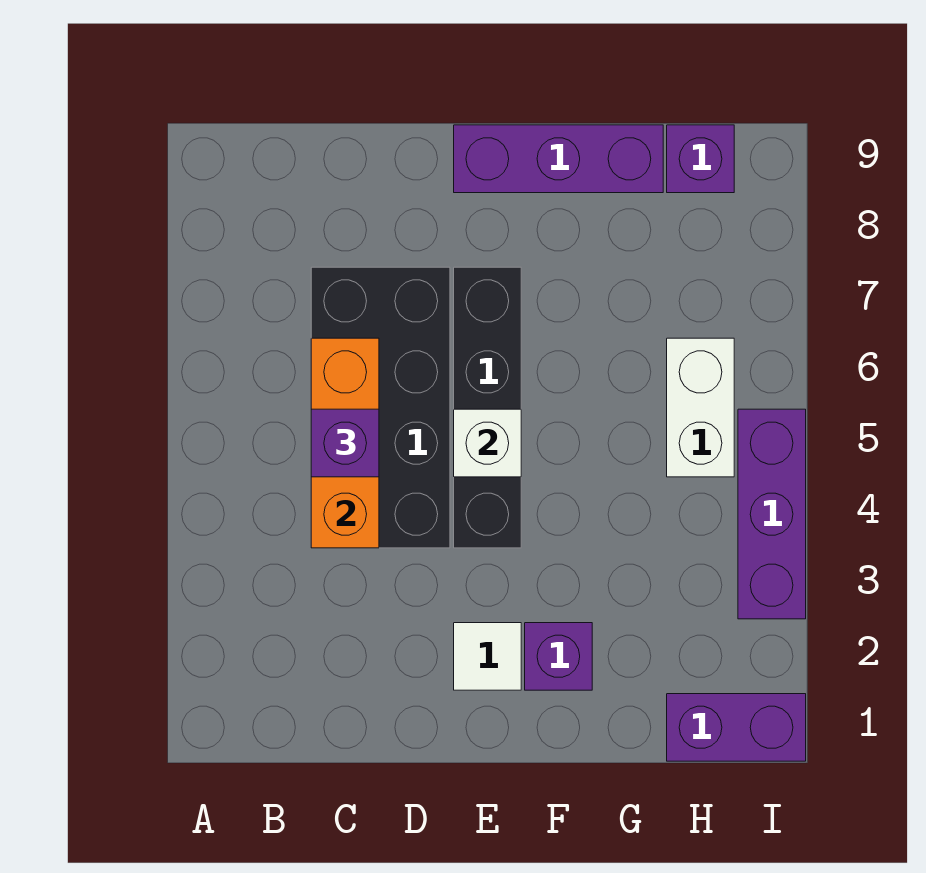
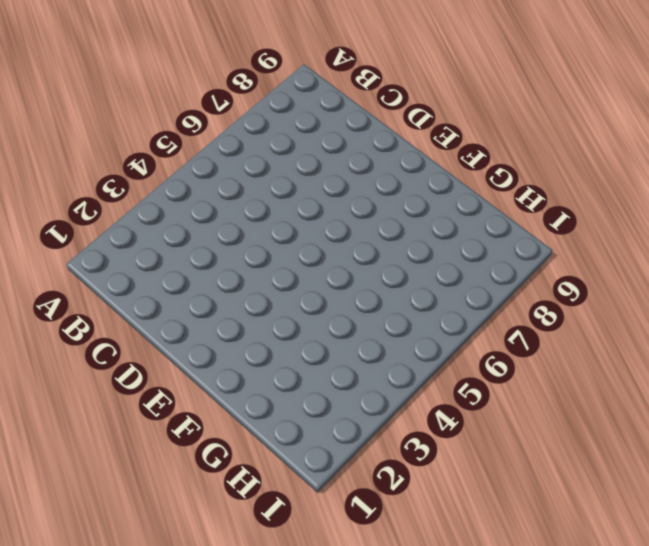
none -> black brick C4:D7 level 1
none -> white tile E2 level 1
none -> black brick E4:E7 level 1

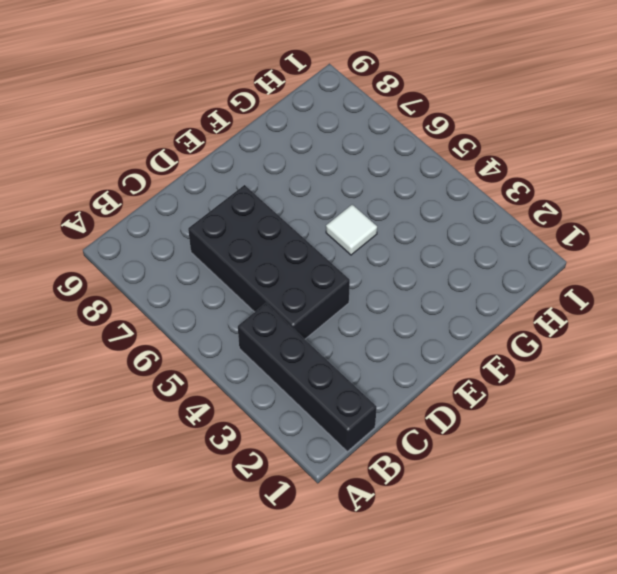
black brick B1:B4 level 1 -> black brick E4:E7 level 1
white tile F5 level 1 -> white tile E2 level 1
none -> purple brick E9:G9 level 1
none -> purple brick F2 level 1
none -> purple brick H1:I1 level 1

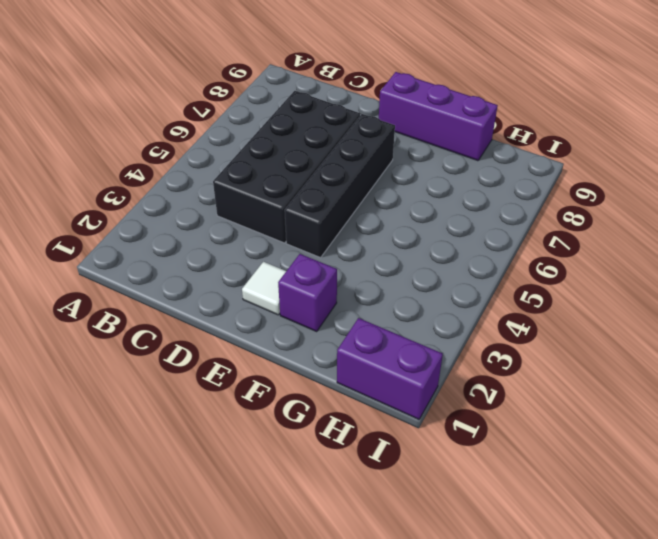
none -> white brick H5:H6 level 1
none -> purple brick H9 level 1
none -> purple brick I3:I5 level 1

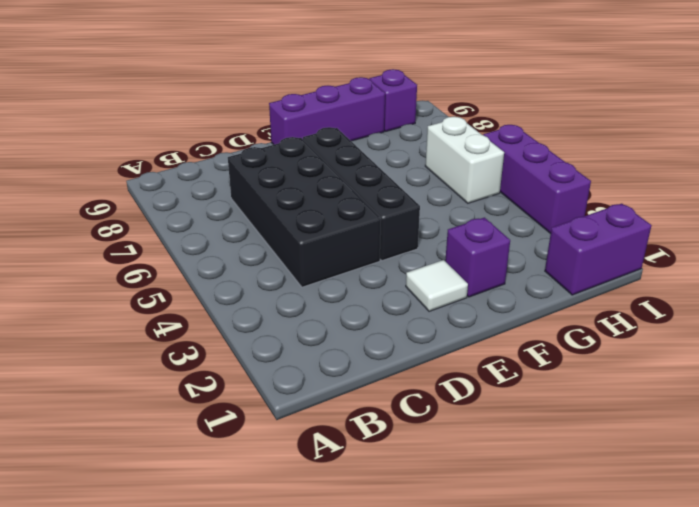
none -> orange brick C4:C6 level 2
none -> white brick E5 level 2
none -> purple brick C5 level 3

